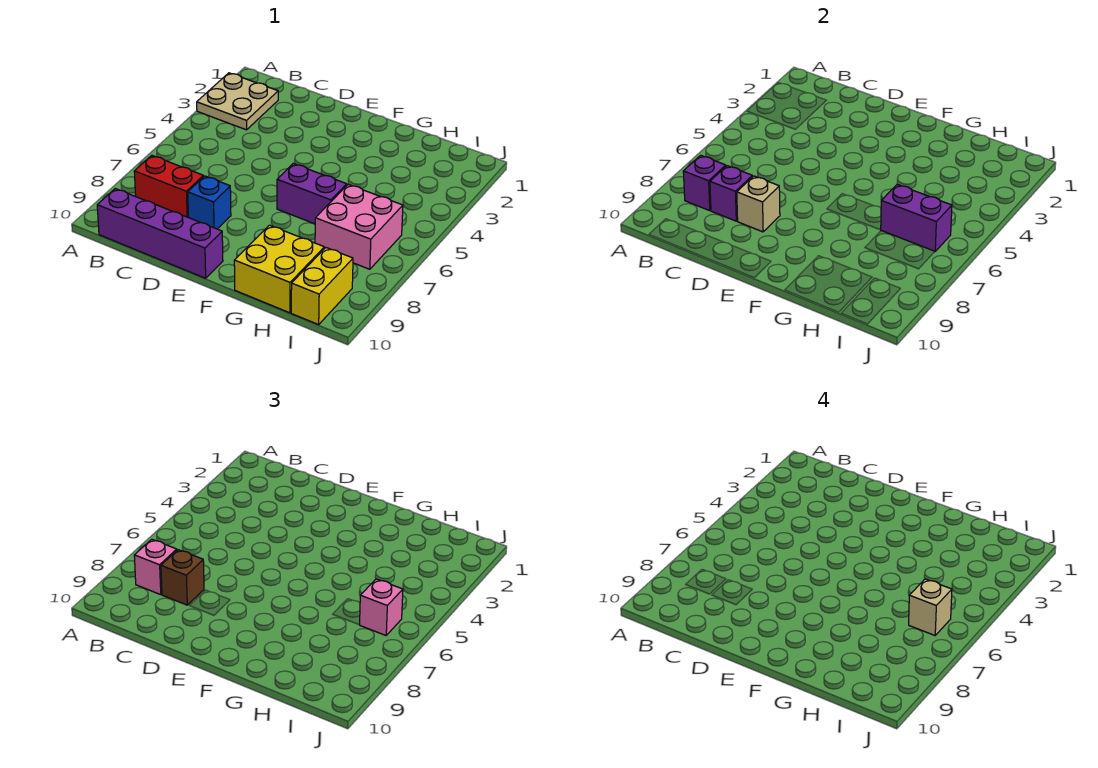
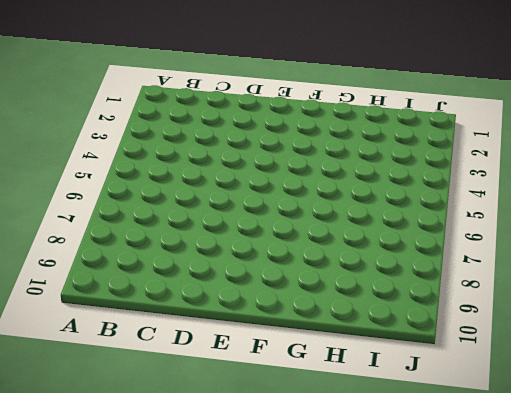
none -> tan plate A2:B3 level 1
none -> red brick B8:C8 level 1
none -> purple brick B10:E10 level 1

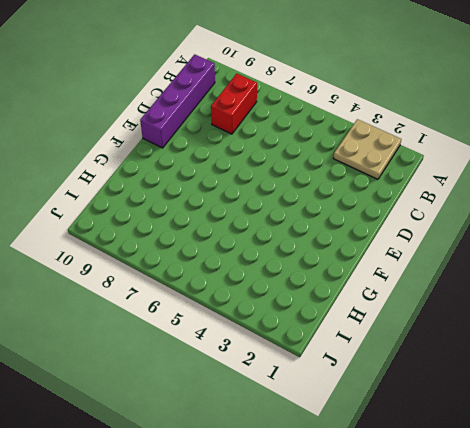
none -> blue brick D8 level 1
none -> purple brick F6:G6 level 1
none -> yellow brick G9:H10 level 1

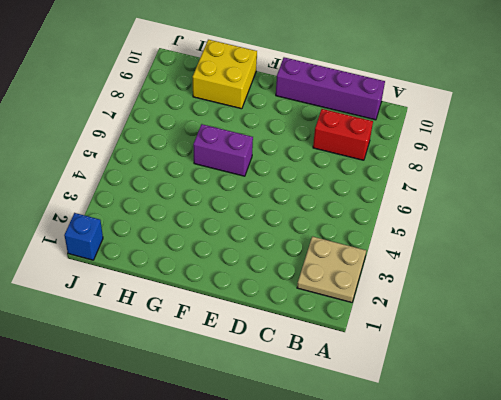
blue brick J1 level 1 -> blue brick D8 level 1
none -> pink brick H6:I7 level 1
none -> yellow brick I9:I10 level 1
none -> purple brick B8 level 2

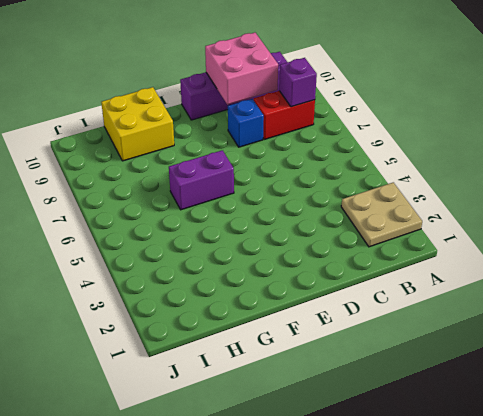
pink brick C9:D10 level 2 -> pink brick H6:I7 level 1
none -> yellow brick I9:I10 level 1
none -> purple brick C8 level 2
none -> tan brick D8 level 2

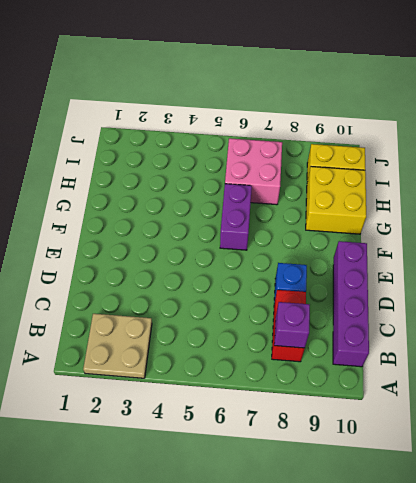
none -> purple brick C8 level 2
none -> tan brick D8 level 2
none -> purple brick H6:I6 level 2

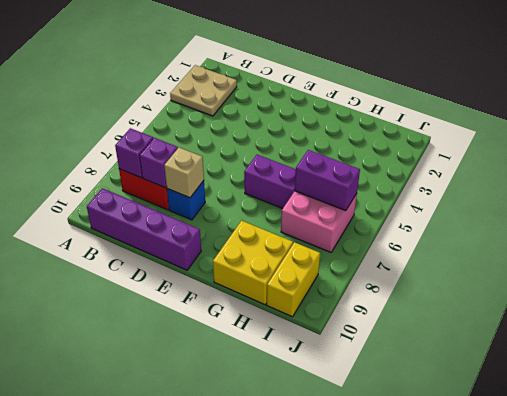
none -> pink brick B8 level 3
none -> brown brick C8 level 3
none -> pink brick I6 level 3

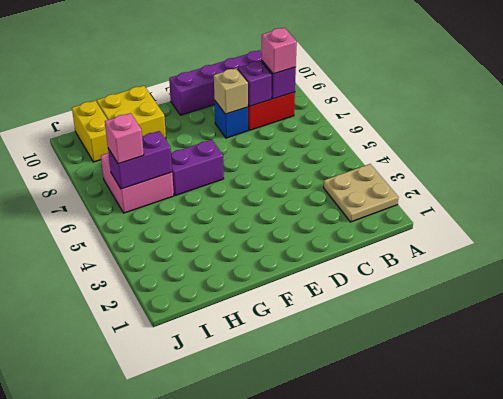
none -> brown brick C8 level 3
none -> tan brick I6 level 4

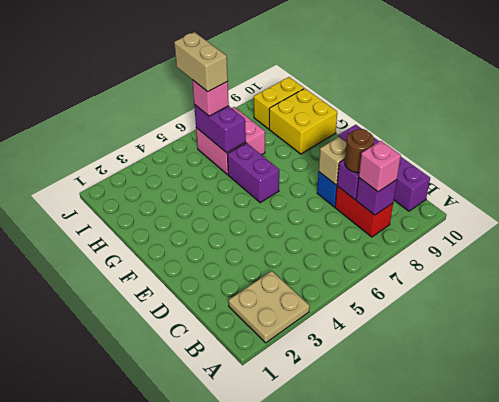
brown round brick C8 level 3 -> brown brick C8 level 3
tan brick I6:J6 level 4 -> tan brick I6 level 4

